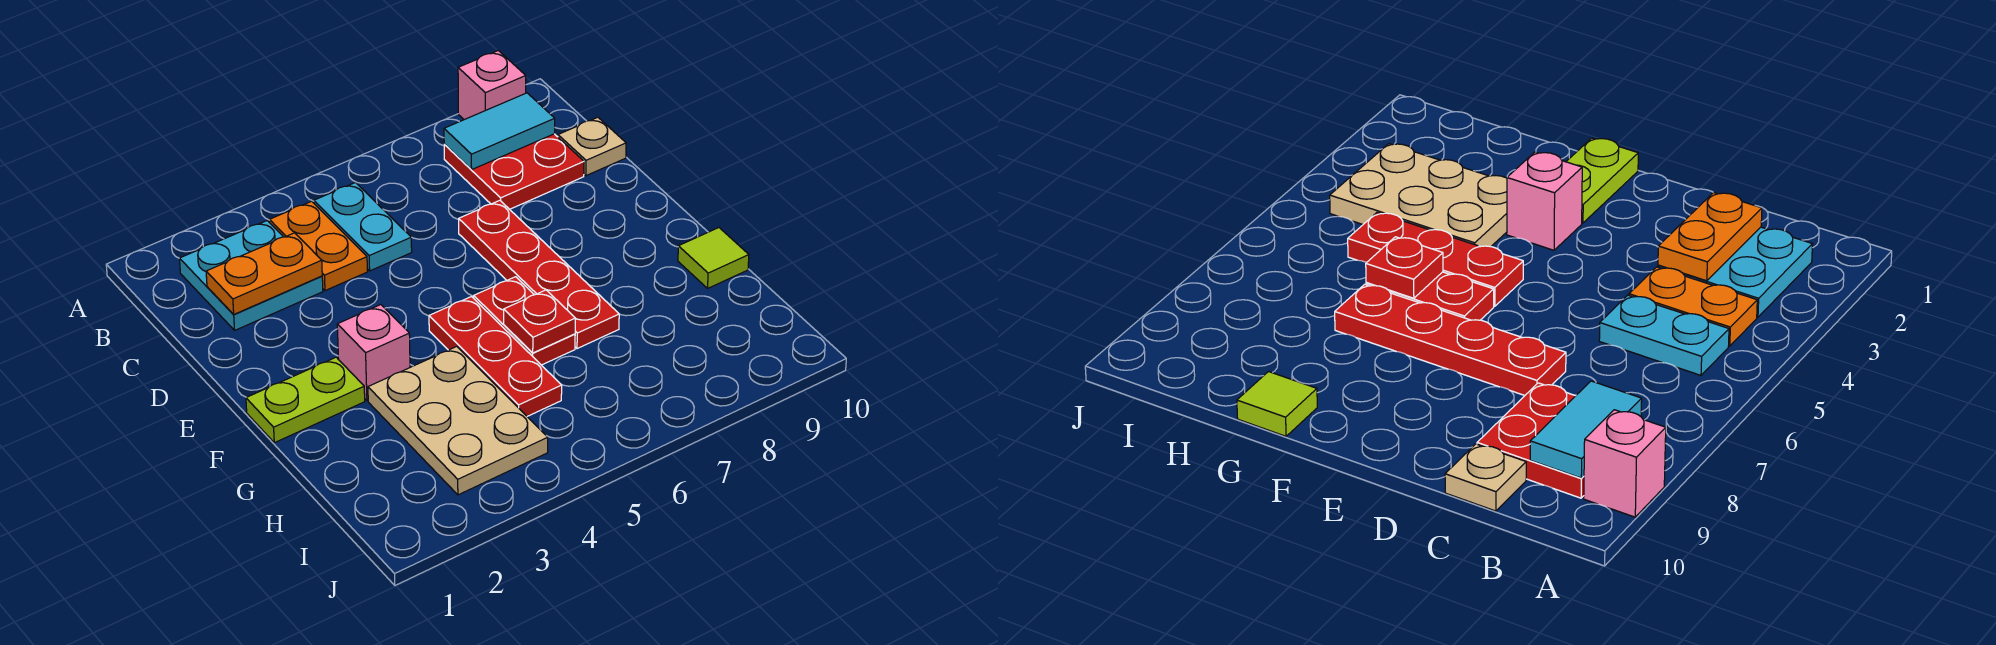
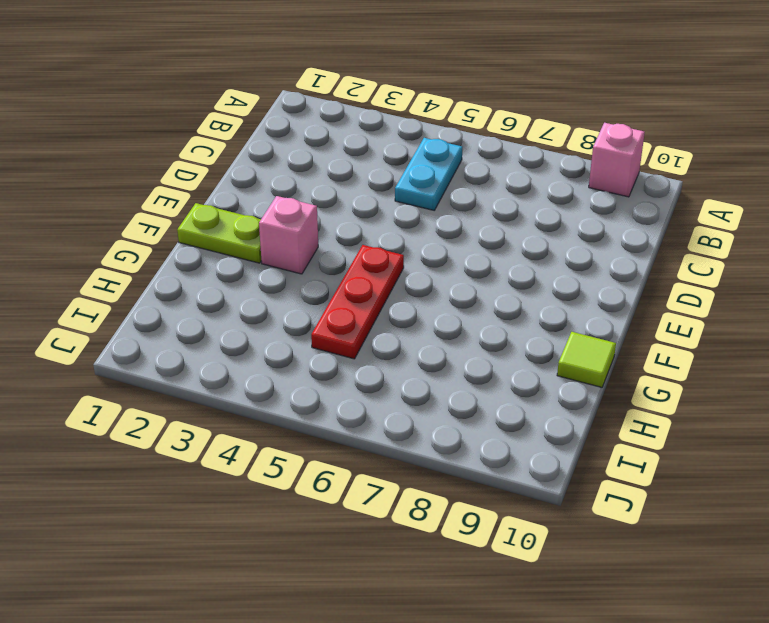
none -> cyan plate B2:C3 level 1
none -> orange plate B4:C4 level 1
none -> red plate B8:C9 level 1

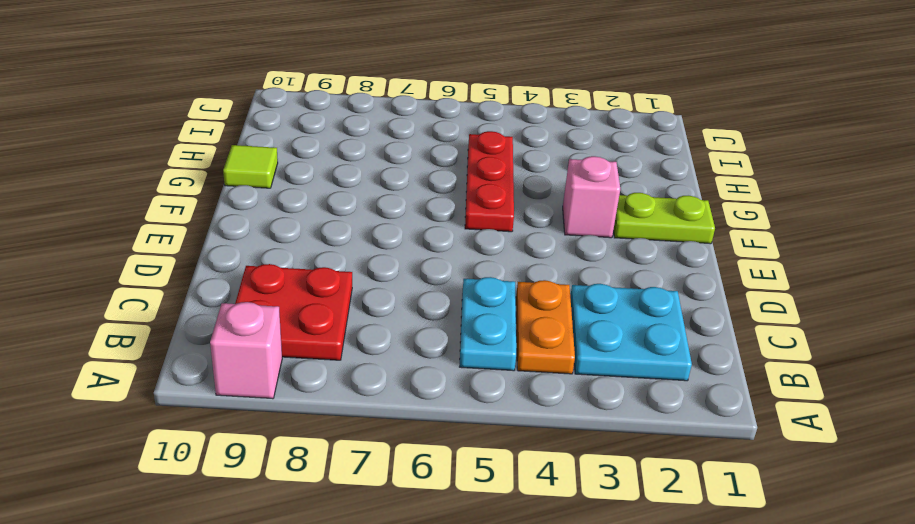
none -> tan plate C10 level 1
none -> red plate D7:G7 level 1
none -> red plate F6:G6 level 1

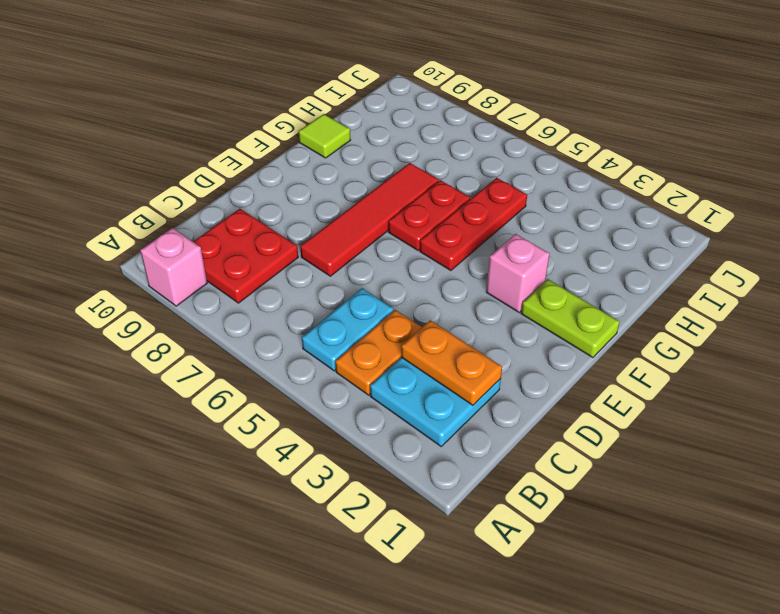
red tile D7:G7 level 1 -> red plate D7:G7 level 1
none -> tan plate C10 level 1
none -> tan plate G3:I4 level 1
none -> cyan tile B8:B9 level 2

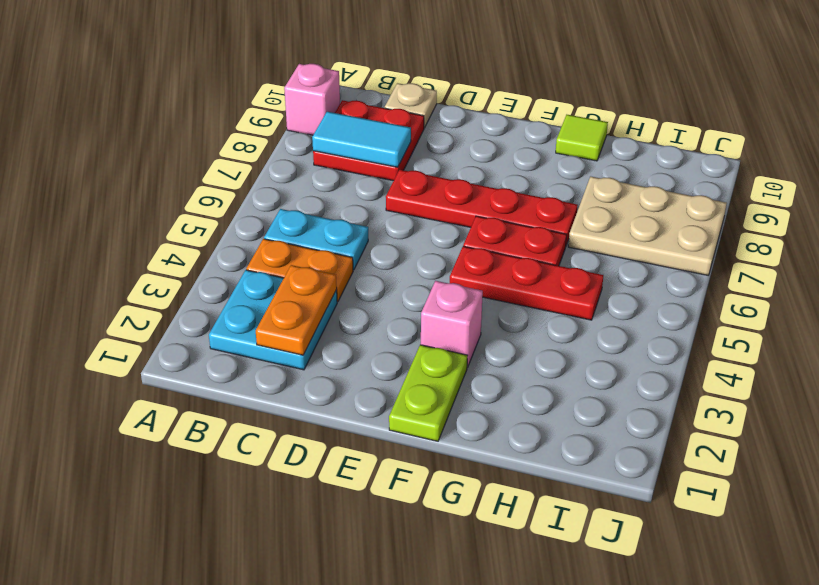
cyan tile B8:C8 level 2 -> cyan tile B8:B9 level 2
tan plate H7:J8 level 1 -> tan plate G3:I4 level 1
none -> red plate G6 level 2

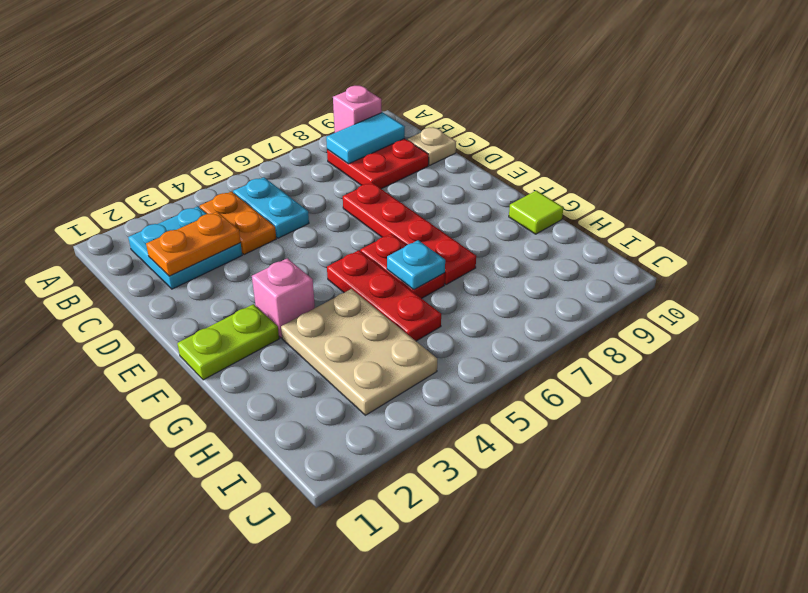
cyan plate G6 level 2 -> red plate G6 level 2

